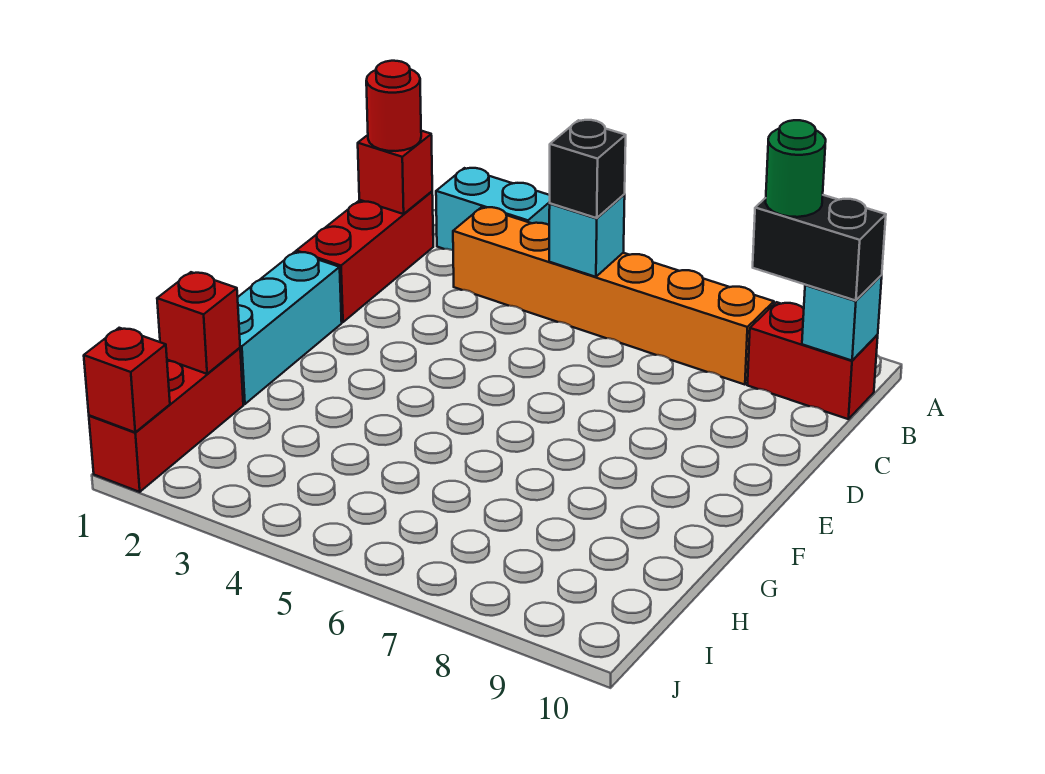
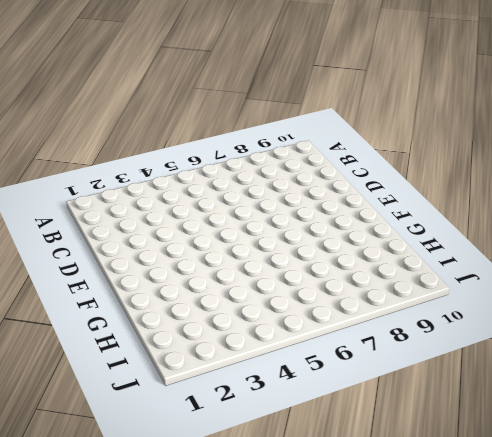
none -> cyan brick A2:A3 level 1
none -> red brick B1:D1 level 1
none -> orange brick B3:B8 level 1

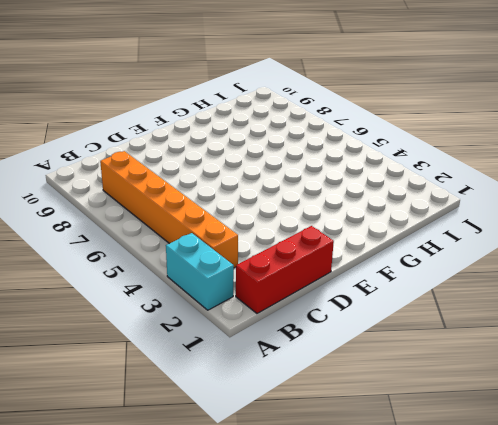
none -> red brick B9:B10 level 1
none -> cyan brick E1:G1 level 1
none -> red brick H1:J1 level 1

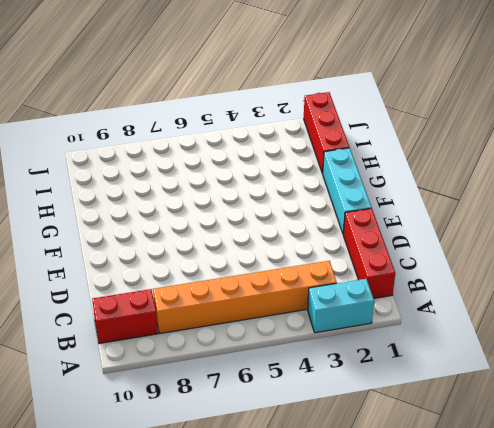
none -> red brick B1 level 2
none -> cyan brick B5 level 2
none -> cyan brick B10 level 2

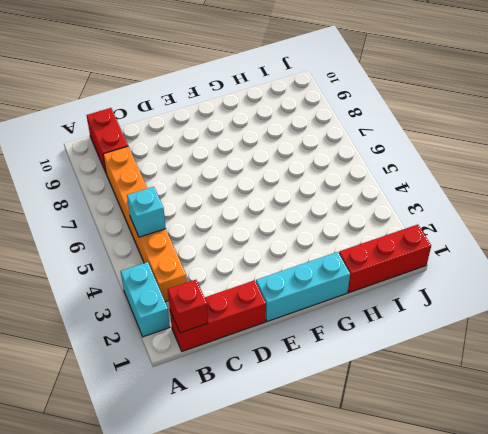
none -> cyan brick B10 level 2
none -> red brick H1 level 2
none -> red brick J1 level 2

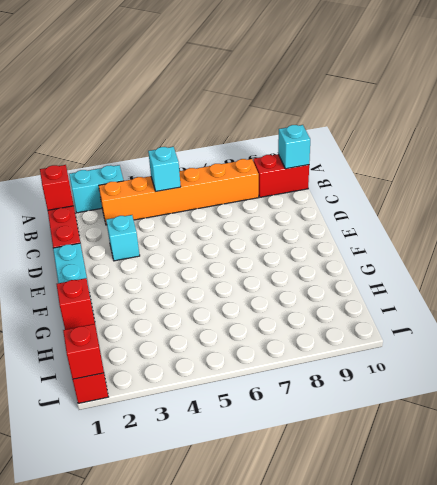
cyan brick D3 level 1 -> none
none -> red round brick B1 level 3
none -> black brick B5 level 3
none -> black brick B9:B10 level 3

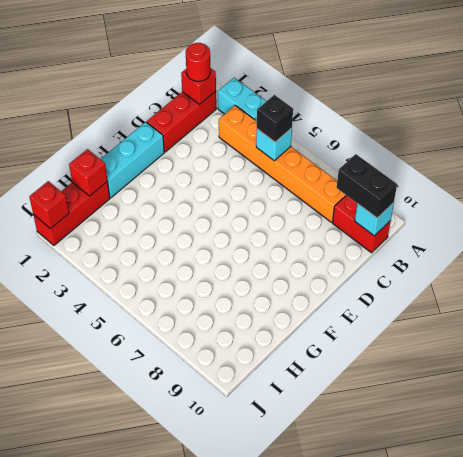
none -> green round brick B9 level 4

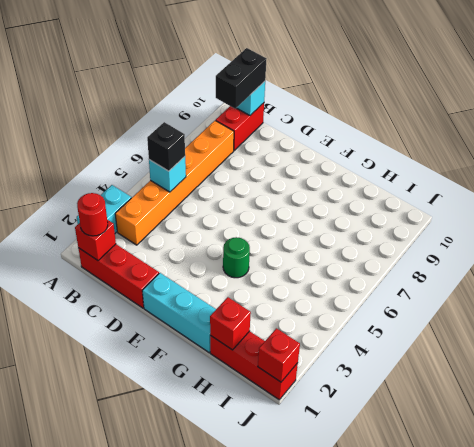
green round brick F4 level 1 -> green round brick B9 level 4

